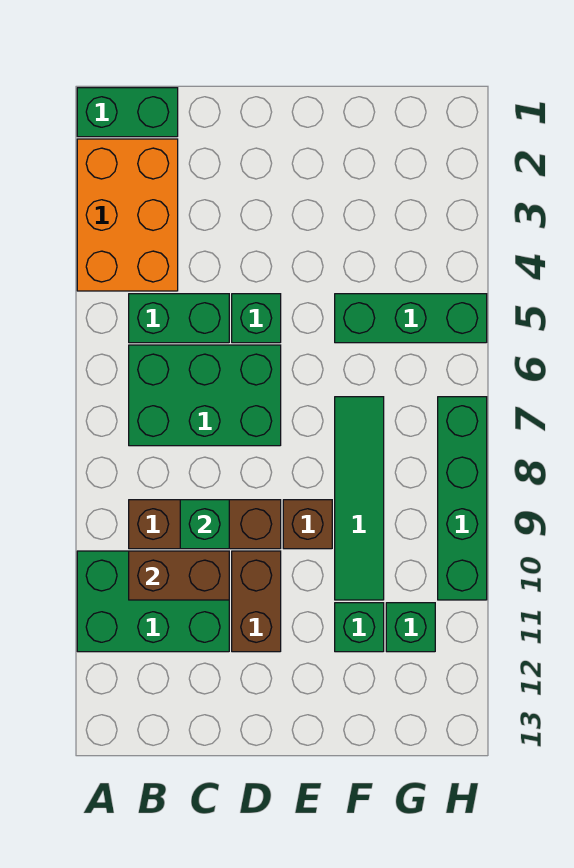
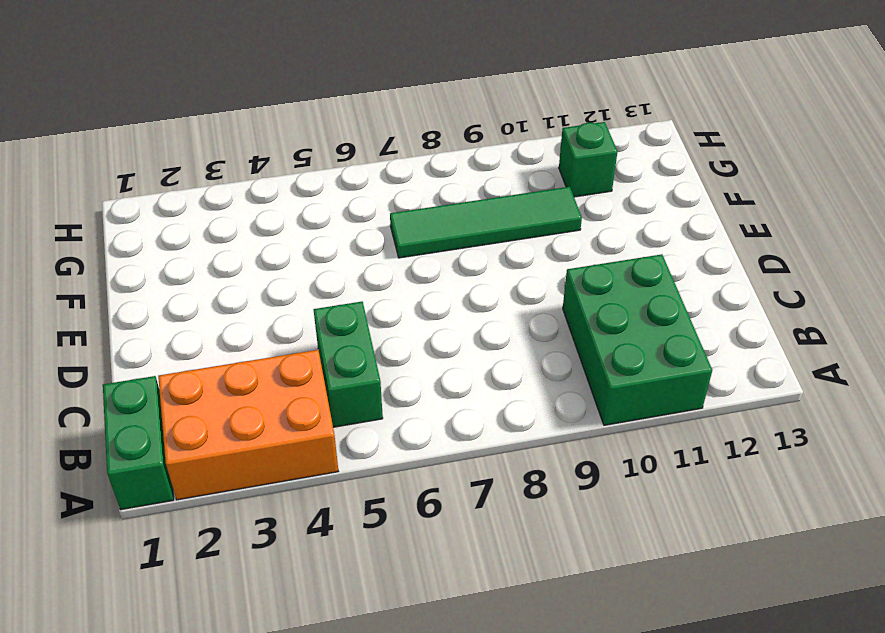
none -> green brick B6:D7 level 1
none -> brown brick B9:D9 level 1
none -> green brick D5 level 1

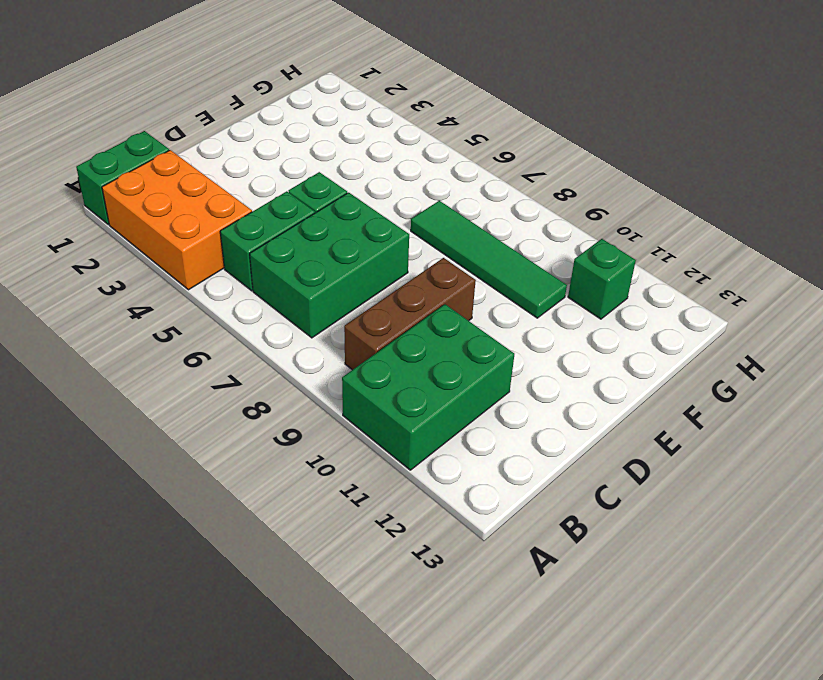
none -> brown brick D10:D11 level 1
none -> brown brick E9 level 1
none -> green brick F5:H5 level 1

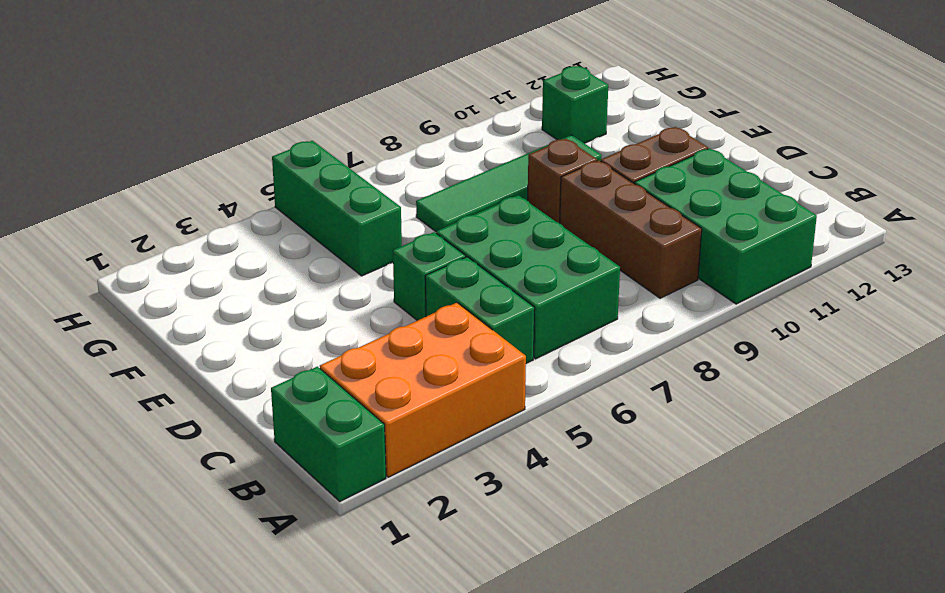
none -> green brick F11 level 1
none -> green brick H7:H10 level 1
none -> brown brick B10:C10 level 2

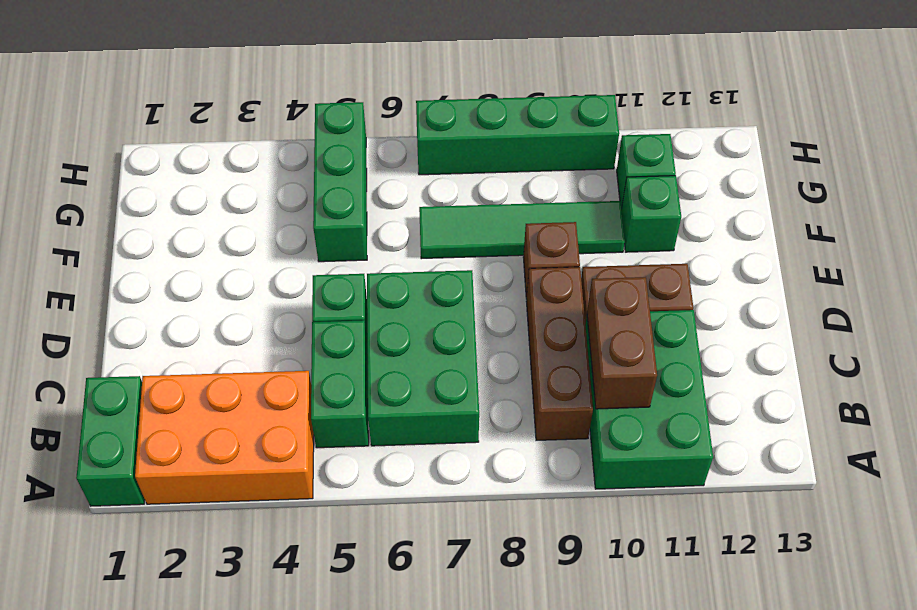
none -> green brick C9 level 2

